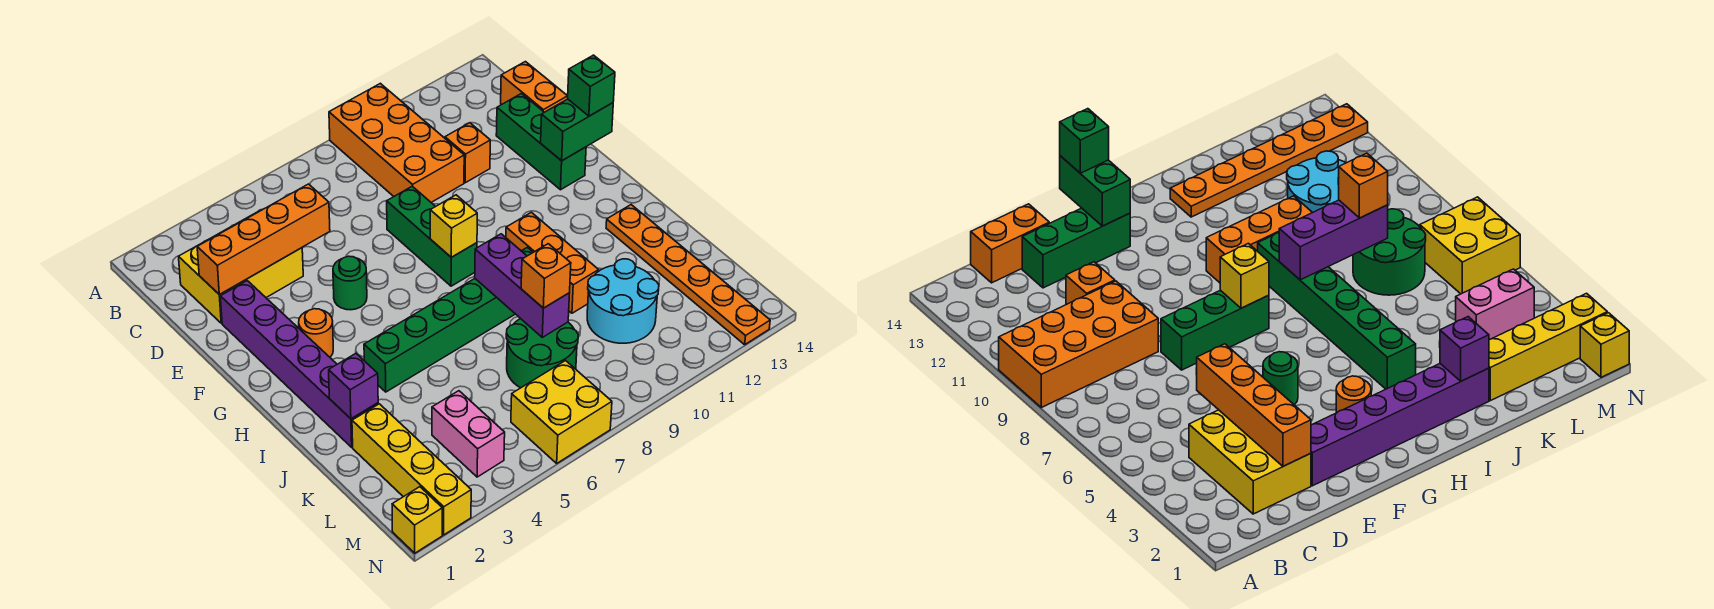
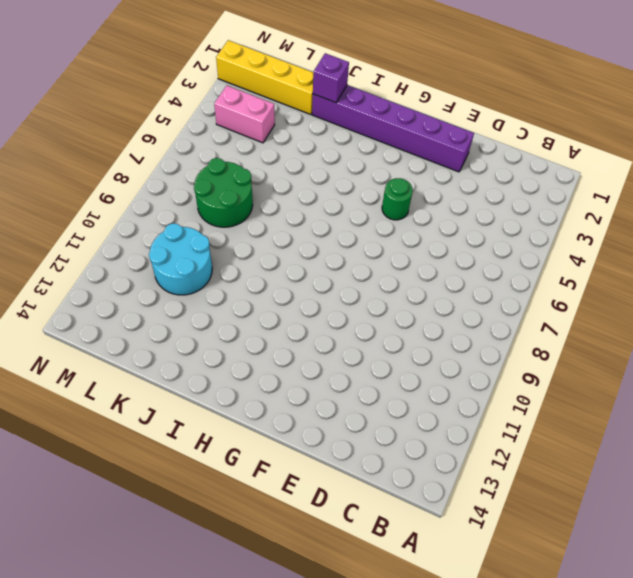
none -> orange brick A9:D10 level 1
none -> yellow brick C2:D4 level 1
none -> orange brick C14:D14 level 1

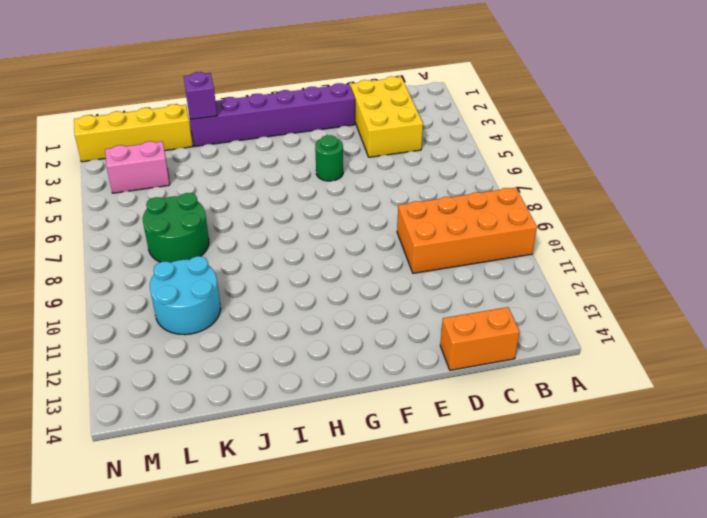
none -> orange brick D11 level 1
none -> green brick D13:F13 level 1
none -> green brick E8:G8 level 1

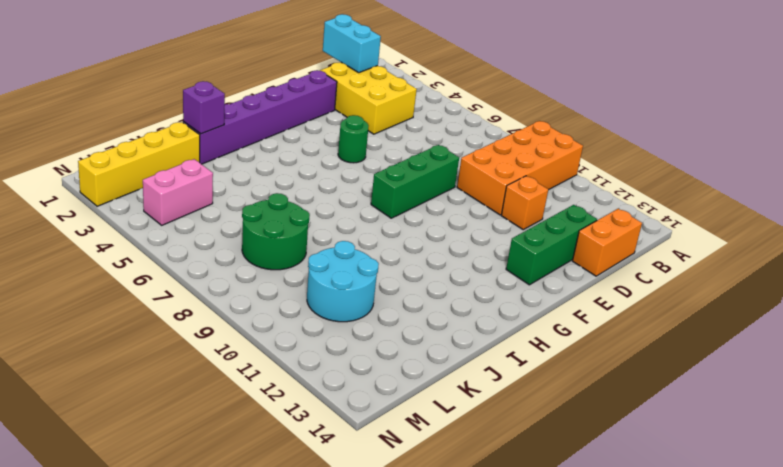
cyan brick C1:C2 level 2 -> none
none -> orange round brick G3 level 1
none -> orange brick H10:J10 level 1
none -> green brick I4:I9 level 1

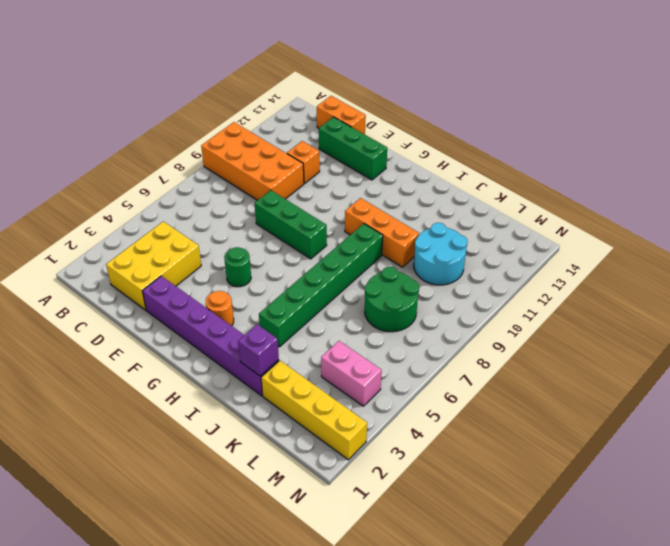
none -> orange plate I13:N13 level 1
none -> yellow brick M6:N7 level 1
none -> yellow brick N1 level 1

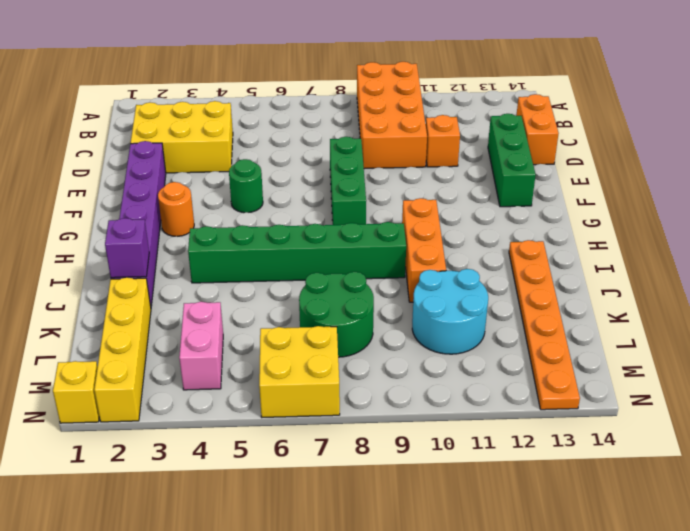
none -> orange brick D2:D5 level 2
none -> green brick F13:F14 level 2
none -> yellow brick G8 level 2

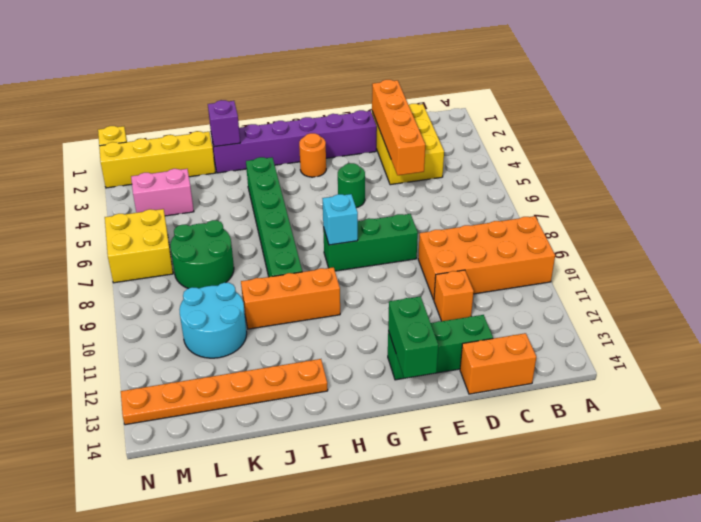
cyan brick G8 level 2 -> yellow brick G8 level 2
none -> purple brick I8:K8 level 2
none -> green brick F14 level 3
none -> orange brick K8 level 3

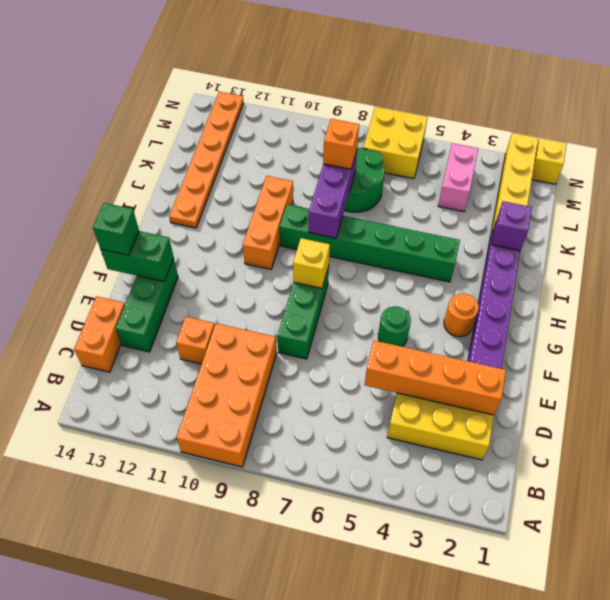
none -> cyan round brick K10:L11 level 1

